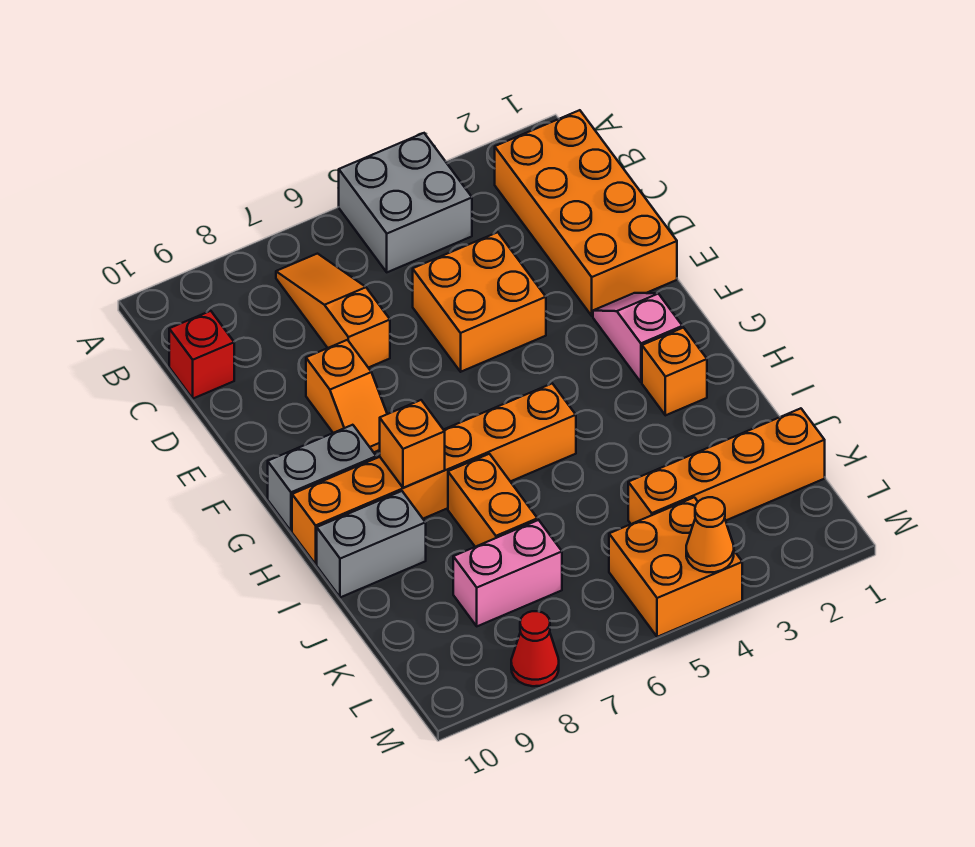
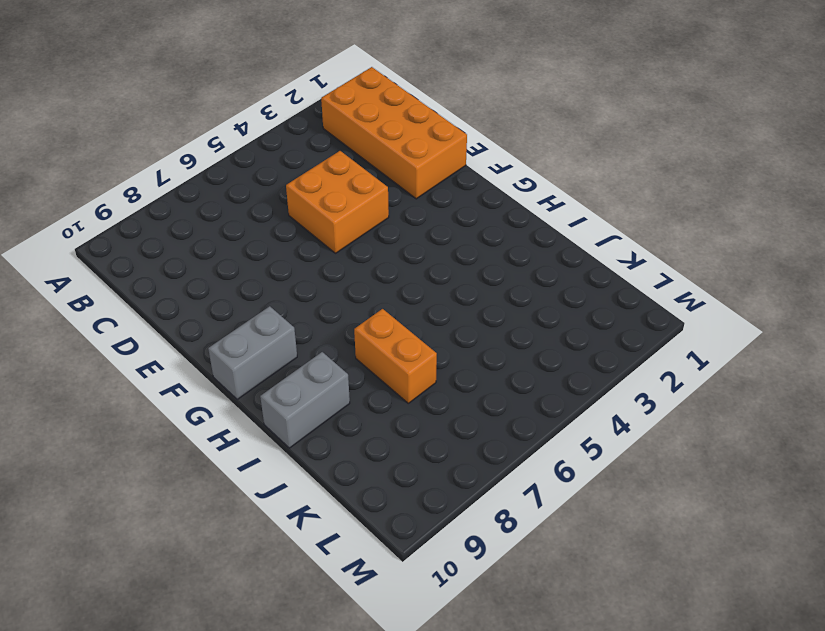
none -> grey brick A4:B5 level 1
none -> orange slope B7:D7 level 1 top D
none -> red brick C10 level 1

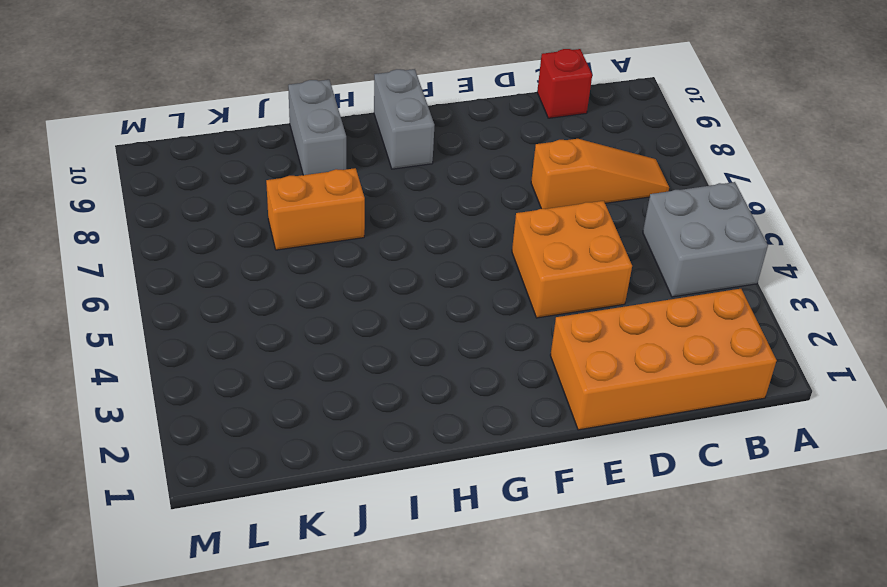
none -> orange slope E8:F8 level 1 top E
none -> pink slope F2:G2 level 1 top G
none -> orange brick H2 level 1

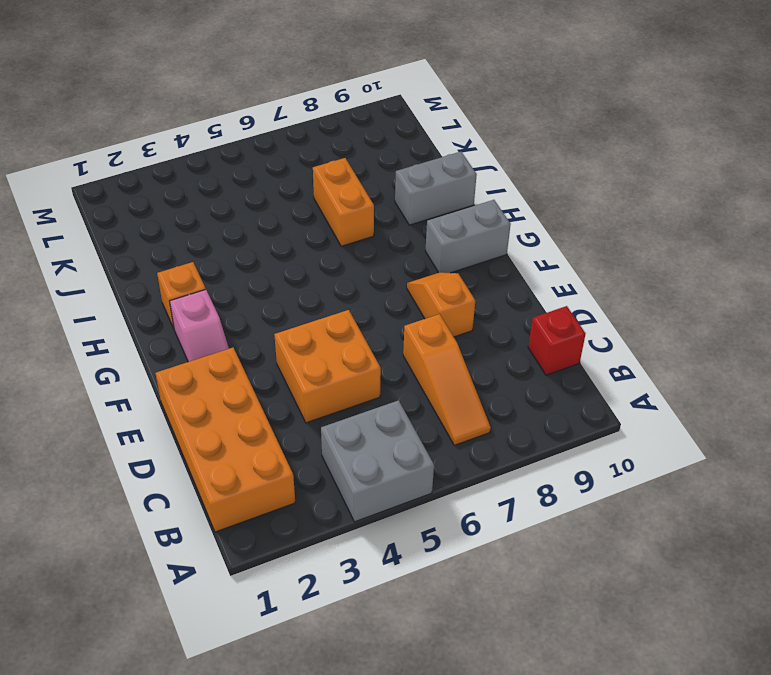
none -> orange brick H5:H10 level 1
none -> orange brick K1:K4 level 1
none -> pink brick K7:K8 level 1

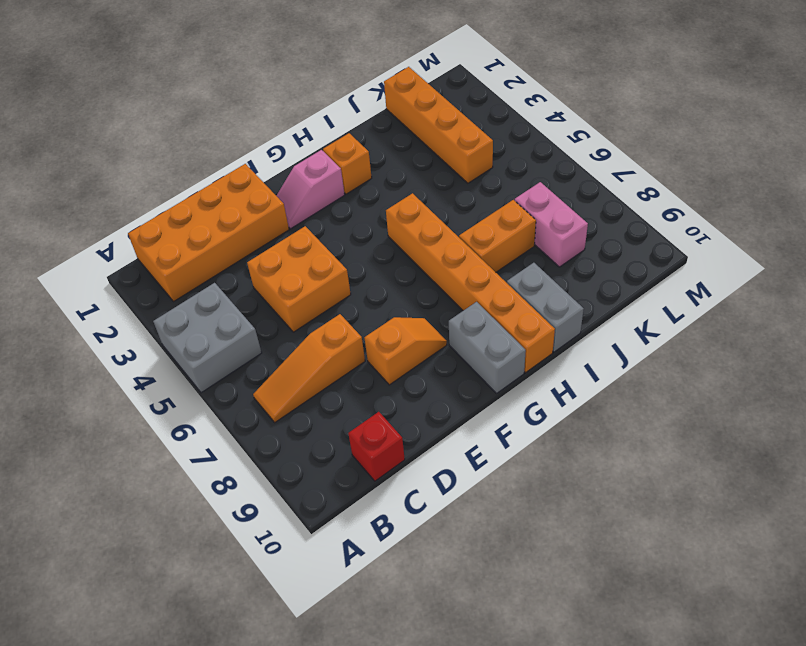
none -> orange brick L4:M5 level 1
none -> red cone M8 level 1
none -> orange brick H8 level 2

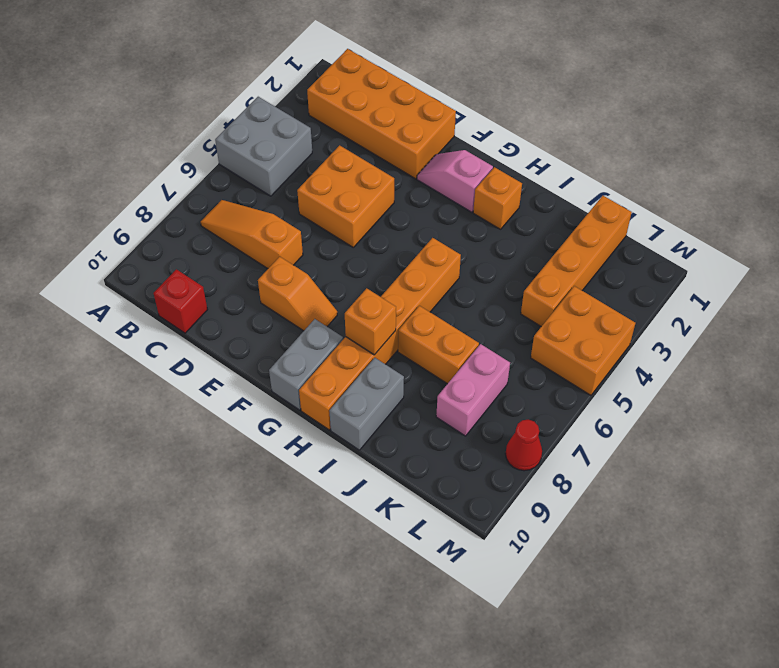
none -> orange cone M4 level 2

